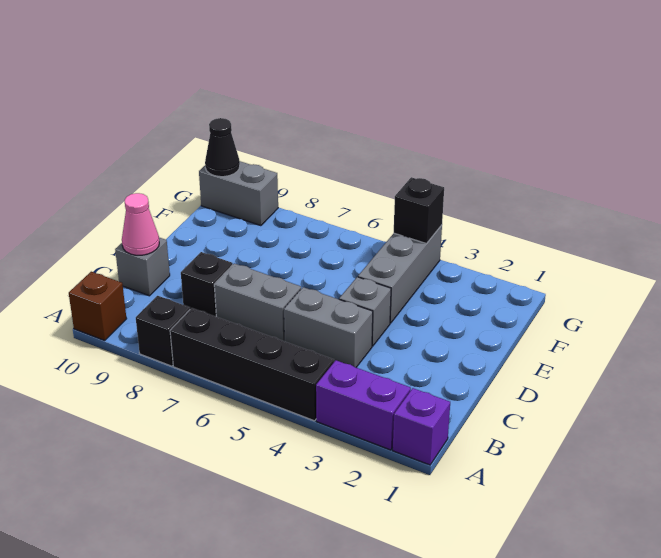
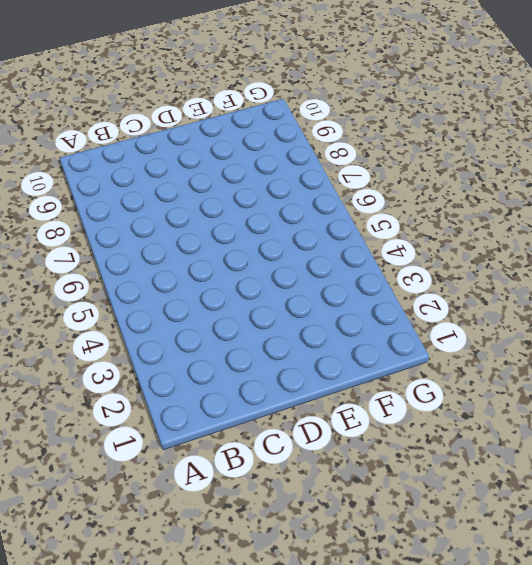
none -> purple brick A1 level 1
none -> purple brick A2:A3 level 1
none -> black brick A4:A7 level 1

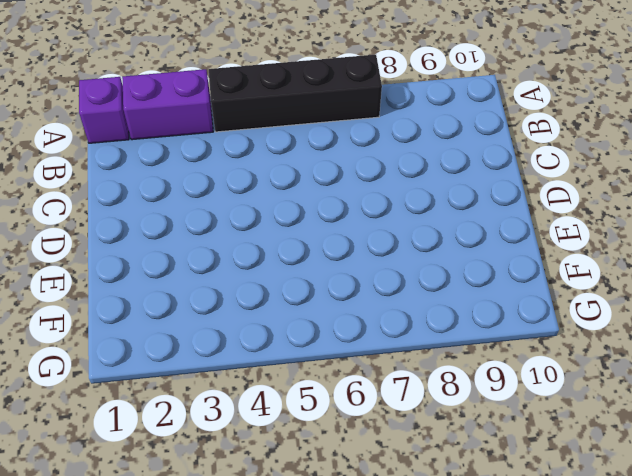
none -> black brick A8 level 1
none -> brown brick A10 level 1
none -> grey brick C4:C5 level 1

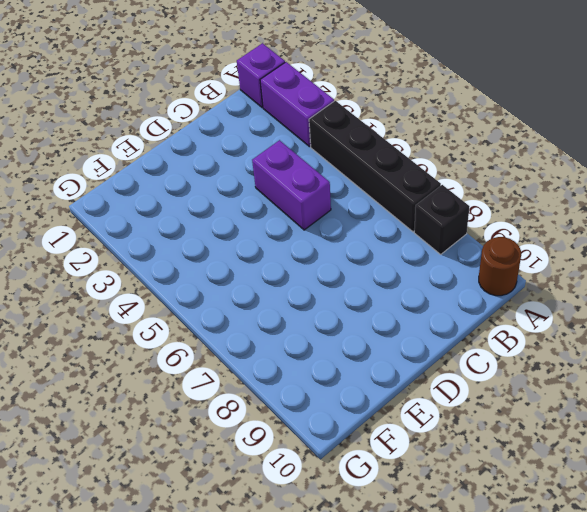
brown round brick A10 level 1 -> brown brick A10 level 1
purple brick C4:C5 level 1 -> grey brick C4:C5 level 1
none -> grey brick C6:C7 level 1
none -> black brick C8 level 1
none -> grey brick C10 level 1

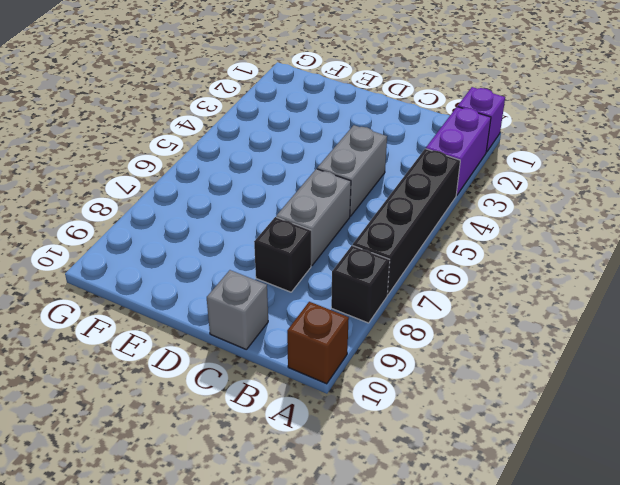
none -> grey brick D4 level 1
none -> grey brick E4:G4 level 1
none -> grey brick G9:G10 level 1

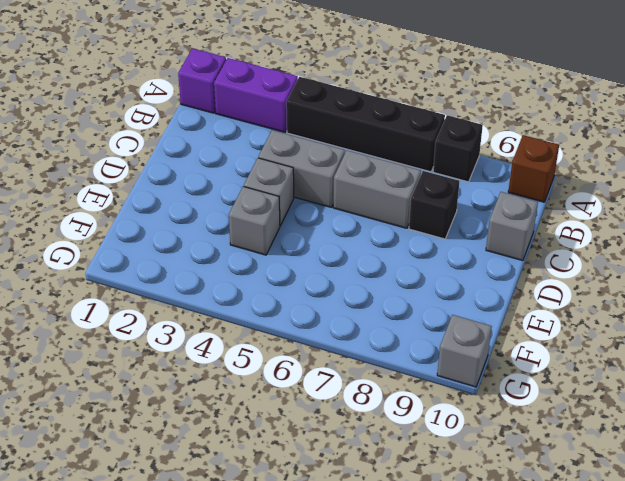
grey brick E4 level 1 -> grey brick E4:G4 level 1
grey brick G10 level 1 -> grey brick G9:G10 level 1
none -> pink cone C10 level 2
none -> black brick G4 level 2
none -> black cone G10 level 2

